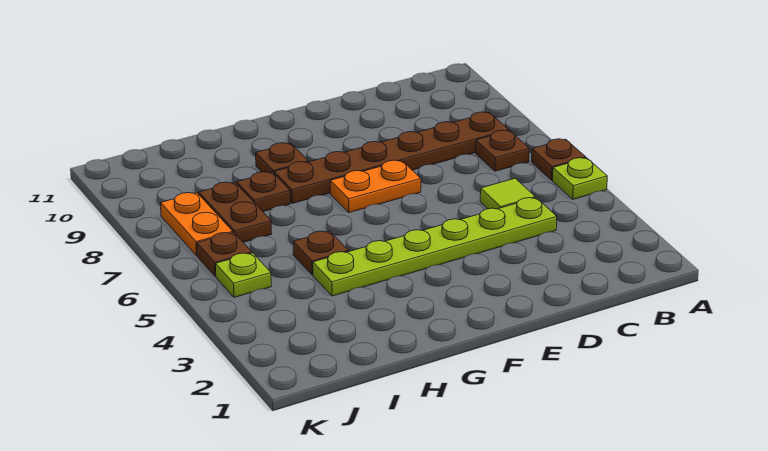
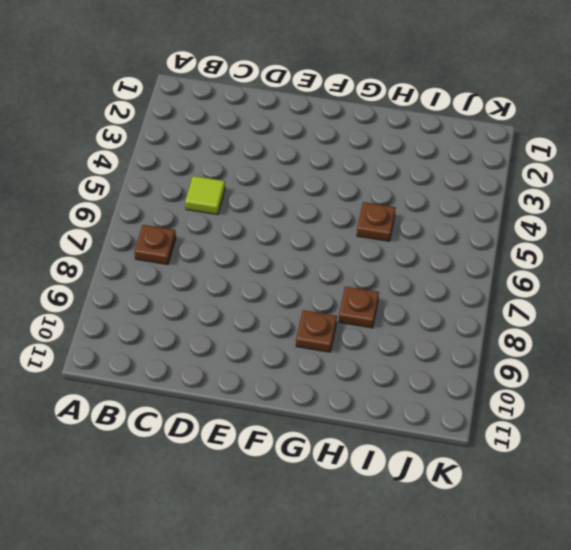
none -> lime plate A5 level 1
none -> brown plate A6 level 1
none -> brown plate B8:G8 level 1

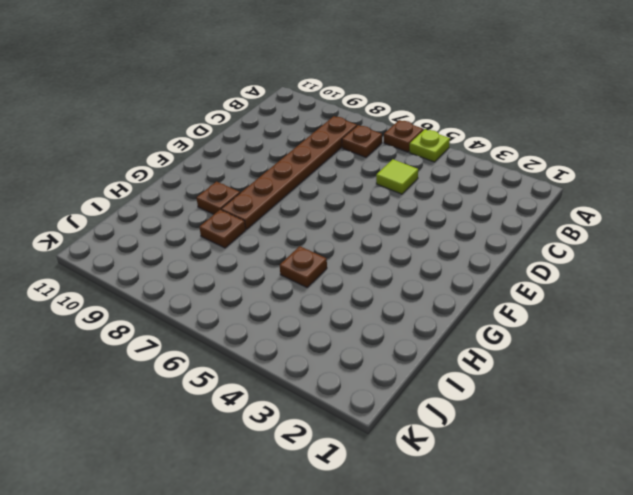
none -> lime plate C4:H4 level 1
none -> orange plate E7:F7 level 1
none -> brown plate I7:I8 level 1

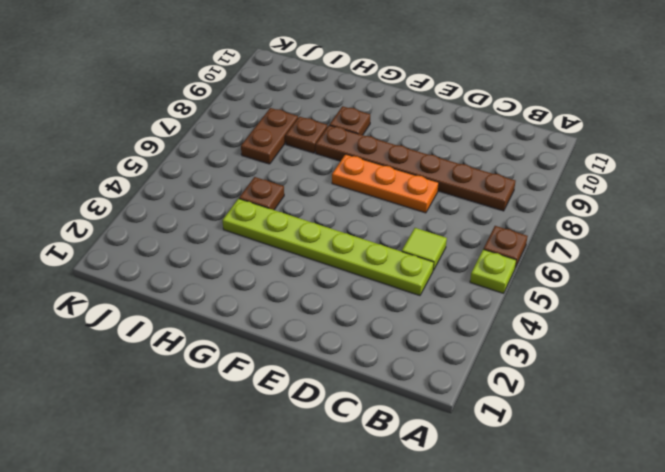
orange plate D7:F7 level 1 -> orange plate E7:F7 level 1
none -> brown plate B7 level 1
none -> lime plate J5 level 1
none -> brown plate J6 level 1

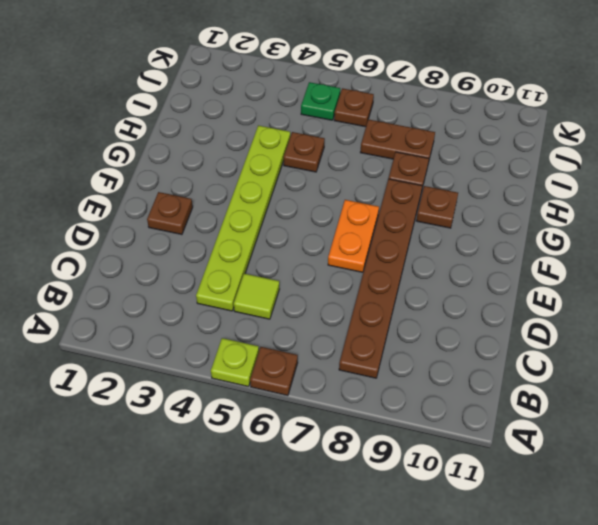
brown plate E2 level 1 -> brown plate B7 level 1
green plate J5 level 1 -> lime plate J5 level 1
none -> orange plate J7:J8 level 1

